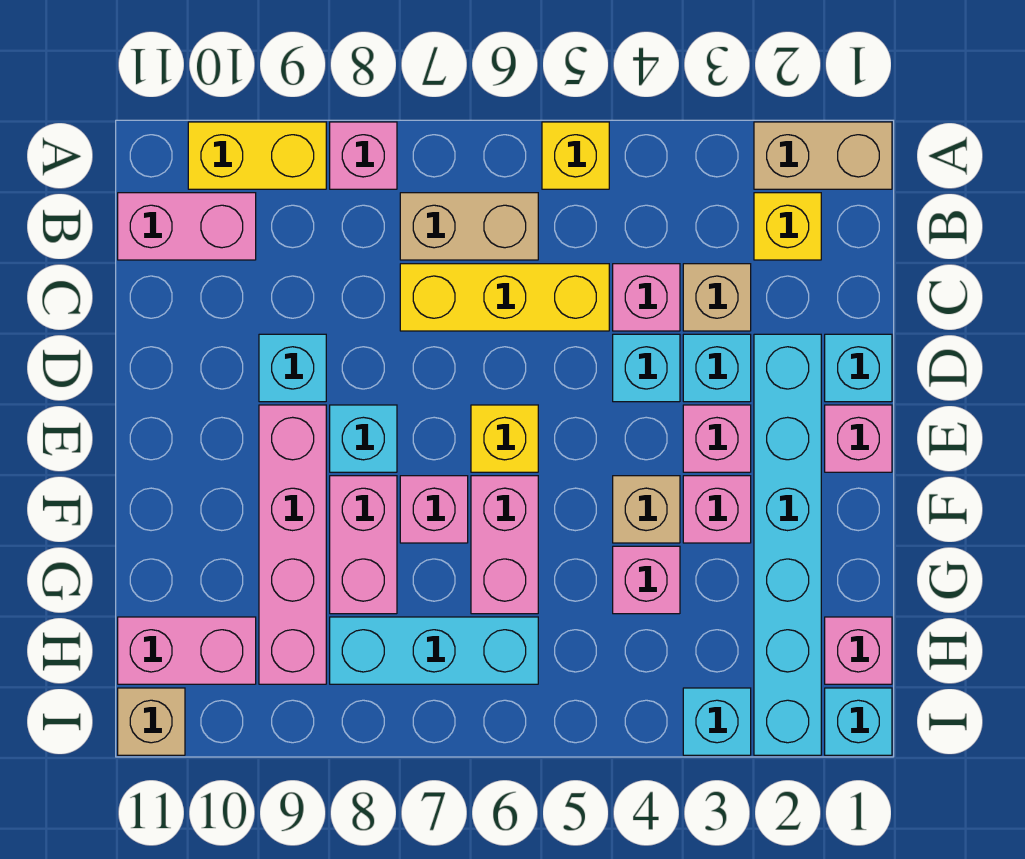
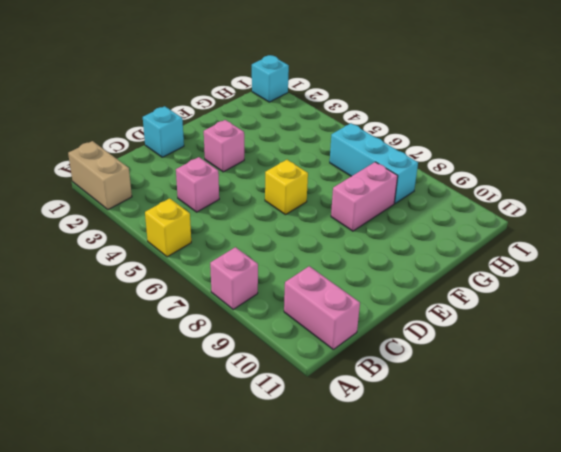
none -> yellow brick A9:A10 level 1
none -> yellow brick B2 level 1
none -> tan brick B6:B7 level 1
none -> tan brick C3 level 1

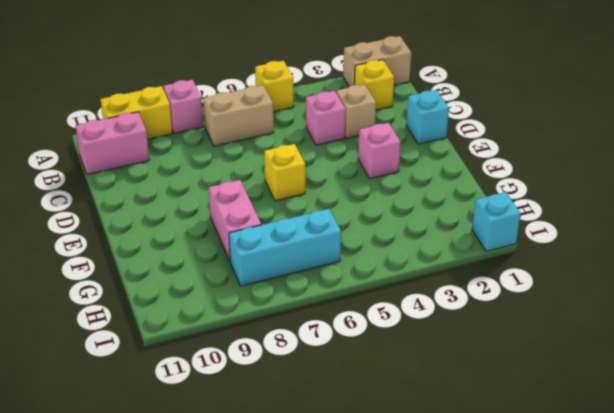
none -> yellow brick C5:C7 level 1
none -> cyan brick D2:I2 level 1
none -> cyan brick D3 level 1
none -> cyan brick D4 level 1

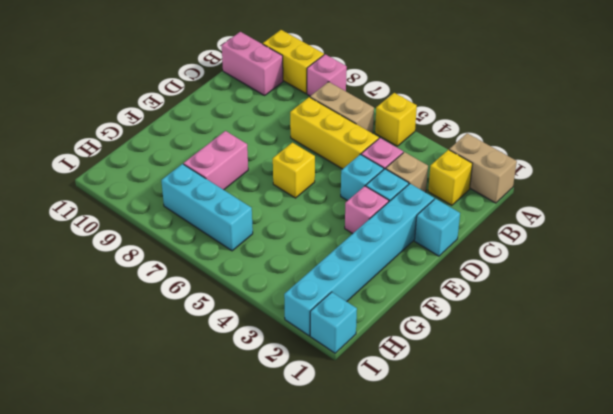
none -> cyan brick D9 level 1
none -> pink brick E1 level 1
none -> cyan brick E8 level 1
none -> pink brick E9:H9 level 1

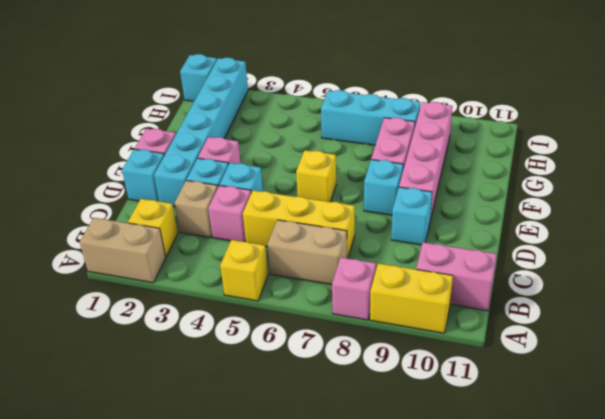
none -> pink brick F3 level 1
none -> tan brick F4 level 1
none -> pink brick F6:G6 level 1
none -> pink brick F7 level 1

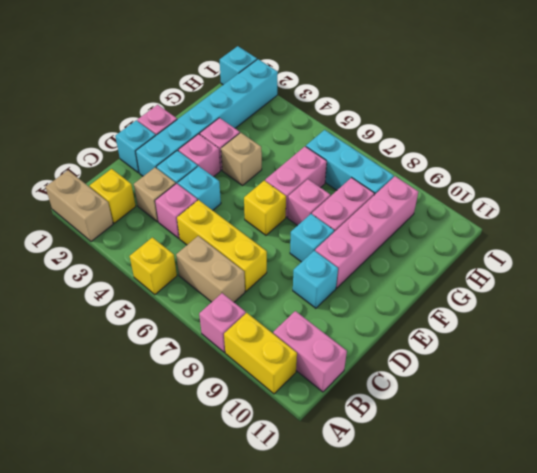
none -> pink brick G4 level 1
none -> pink brick H1 level 1
none -> pink brick H10:H11 level 1
none -> cyan brick I3 level 1

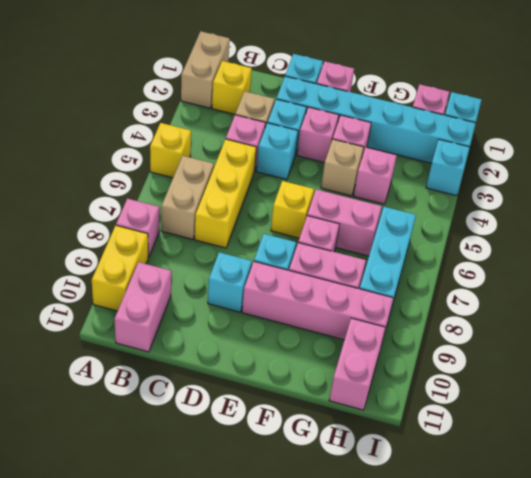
none -> tan brick I11 level 1

